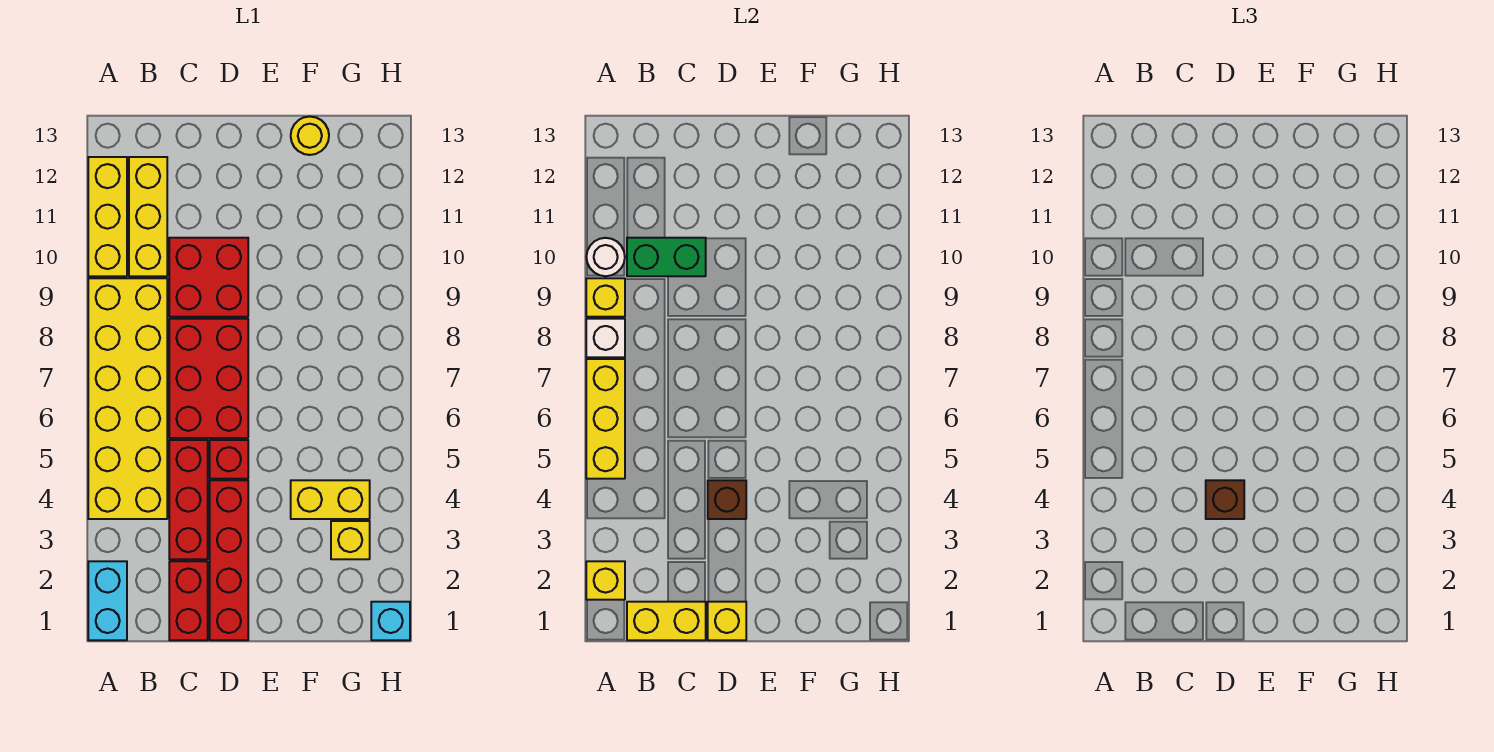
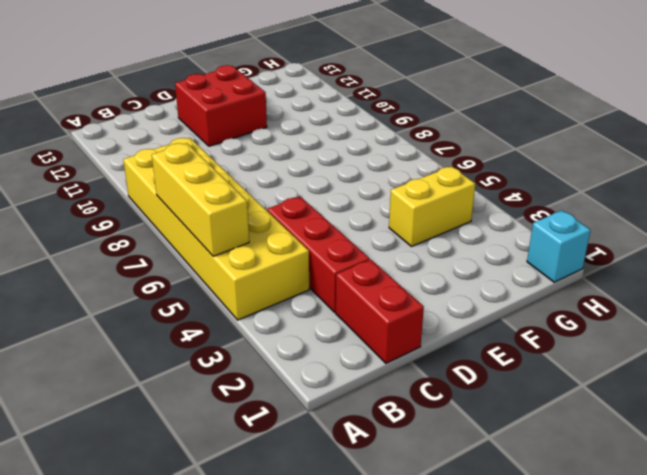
red brick D11:E12 level 1 -> red brick C9:D10 level 1
none -> cyan brick A1:A2 level 1
none -> yellow brick A10:A12 level 1
none -> yellow brick B10:B12 level 1

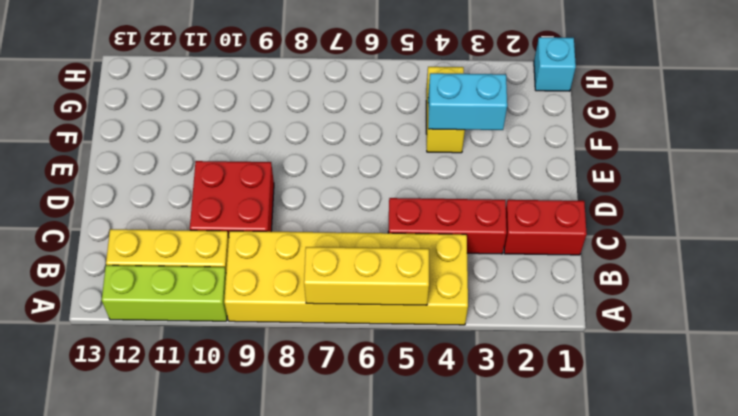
lime brick A10:A12 level 1 -> yellow brick A10:A12 level 1
cyan brick F3:F4 level 2 -> cyan brick A1:A2 level 1
none -> red brick C6:D8 level 1
none -> red brick D1:D4 level 1
none -> red brick D5 level 1

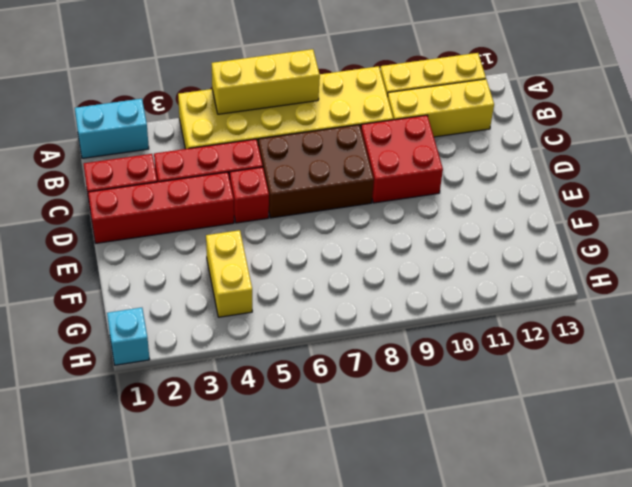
brown brick C6:D8 level 1 -> red brick C6:D8 level 1
none -> yellow round brick F13 level 1
none -> yellow brick G3 level 1
none -> yellow brick A2 level 2

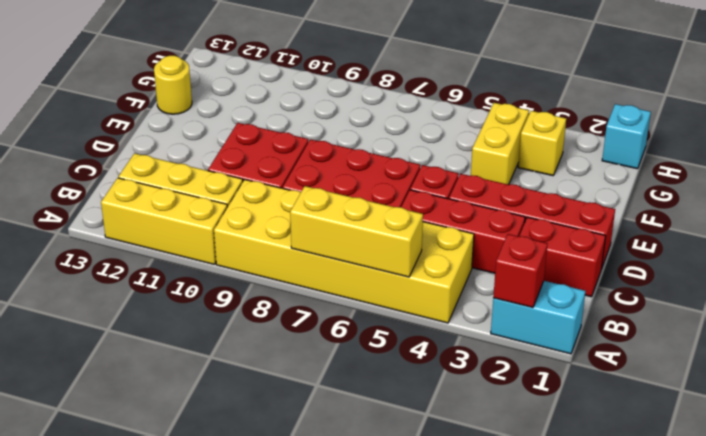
red brick A2 level 2 -> yellow brick A2 level 2
none -> white brick A8 level 2
none -> yellow brick A9 level 2
none -> white round brick A10 level 2

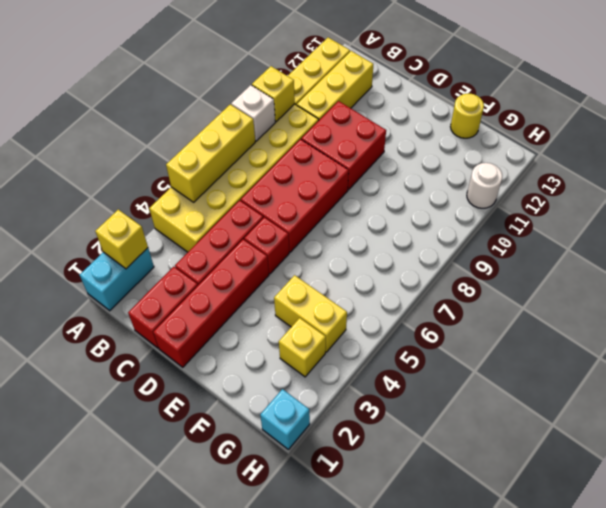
white round brick H11 level 1 -> white round brick A10 level 2
none -> yellow brick B1:C1 level 2
none -> green brick B10:C10 level 2
none -> yellow brick D1 level 2

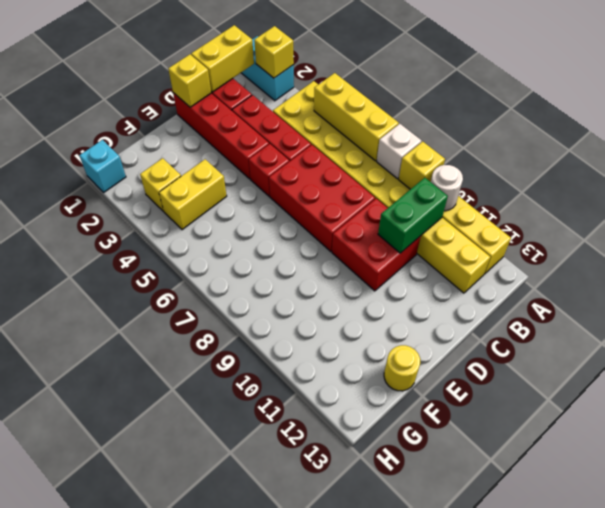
none -> brown brick D4 level 2
none -> brown brick D4 level 3

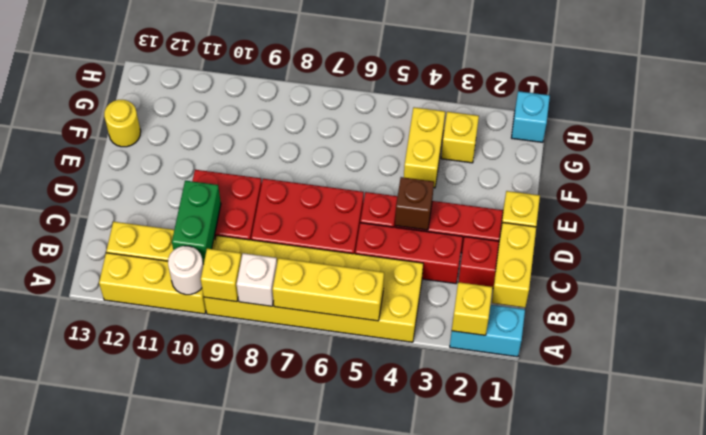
none -> brown brick D4 level 3

